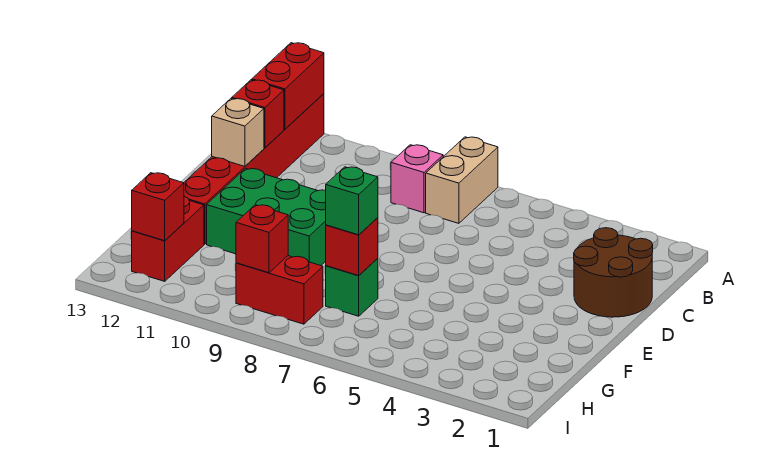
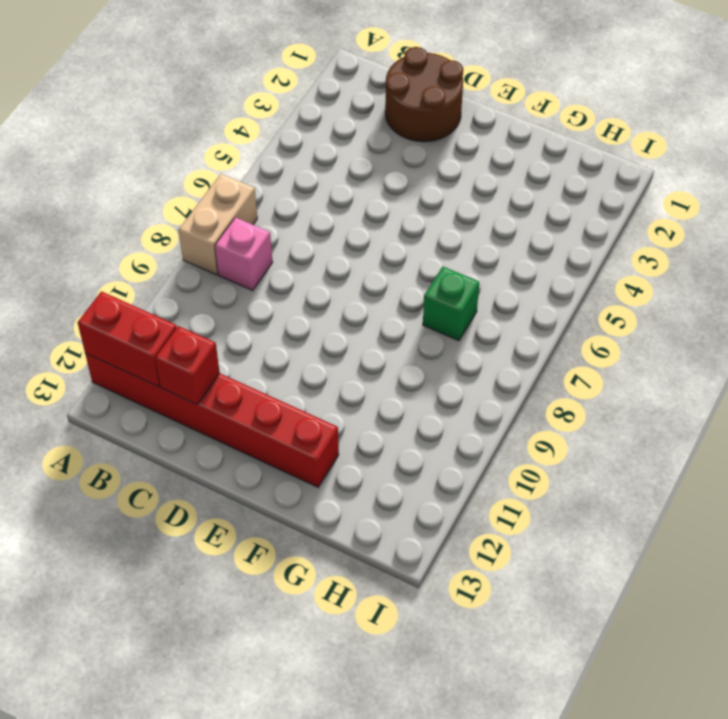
tan brick A7:A8 level 1 -> tan brick A7:B7 level 1
none -> green brick E9:F11 level 1
none -> red brick G12:H12 level 1
none -> red brick H8:H9 level 1

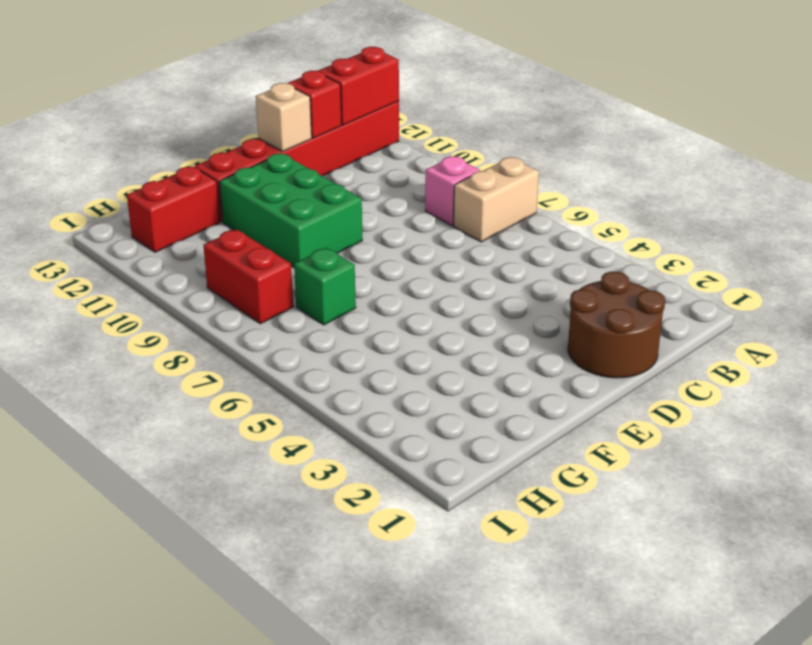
none -> red brick G7 level 2
none -> red brick H9 level 2
none -> red brick H12 level 2

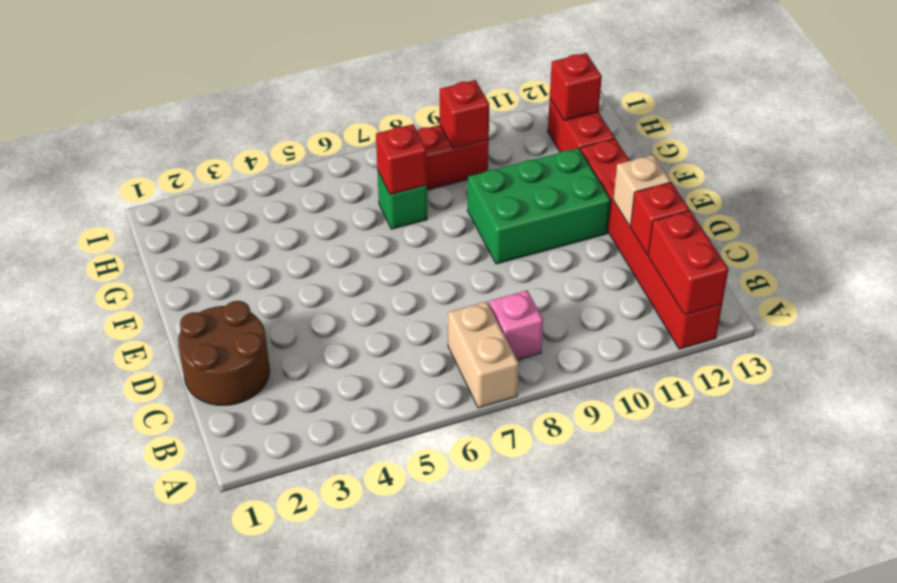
none -> green brick G7 level 3

